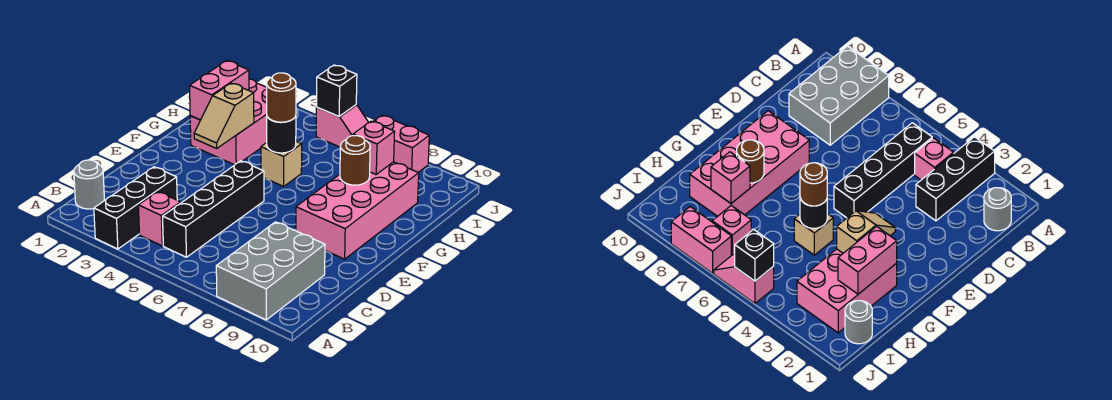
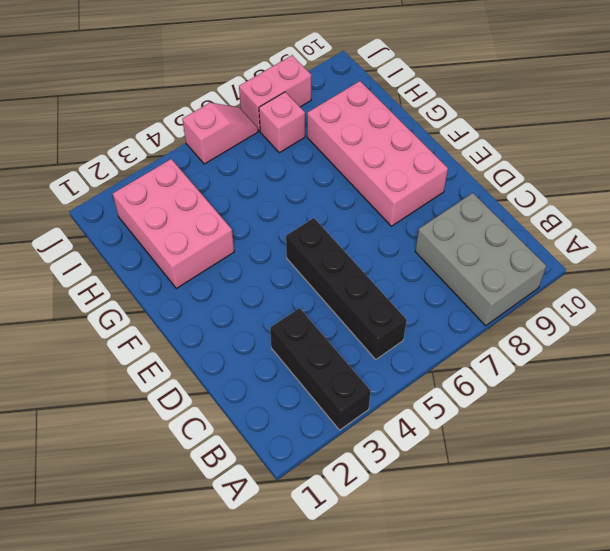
none -> grey round brick B1 level 1
none -> pink brick B4 level 1
none -> tan brick G5 level 1

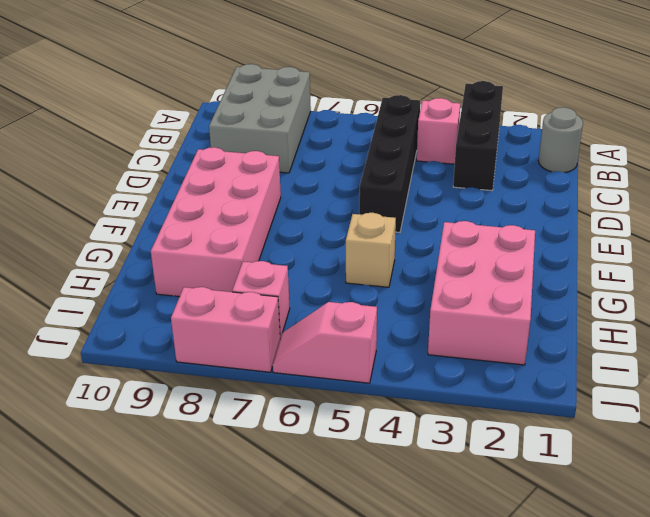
none -> grey round brick I1 level 1
none -> tan slope F3:G3 level 2 top G
none -> pink brick G2:H2 level 2

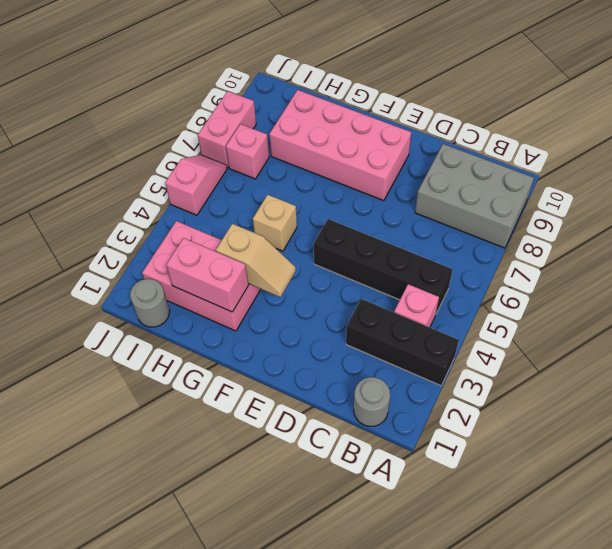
none -> black round brick G5 level 2
none -> brown round brick G8 level 2
none -> pink brick H8 level 2

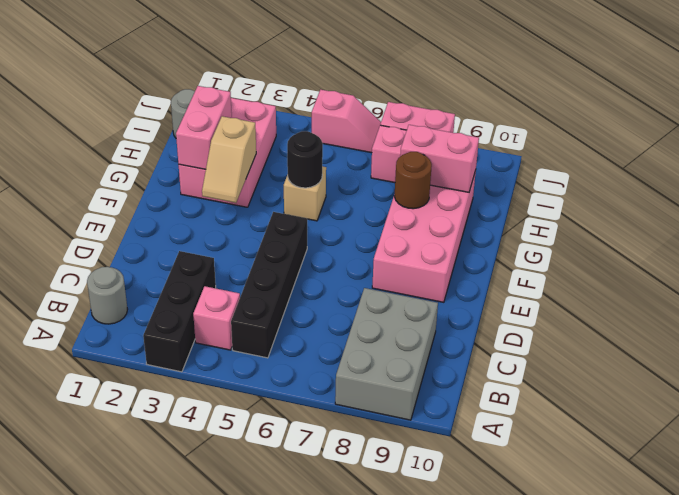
pink brick H8:H9 level 2 -> pink brick H8 level 2
none -> black brick J5 level 2
none -> brown round brick G5 level 3

